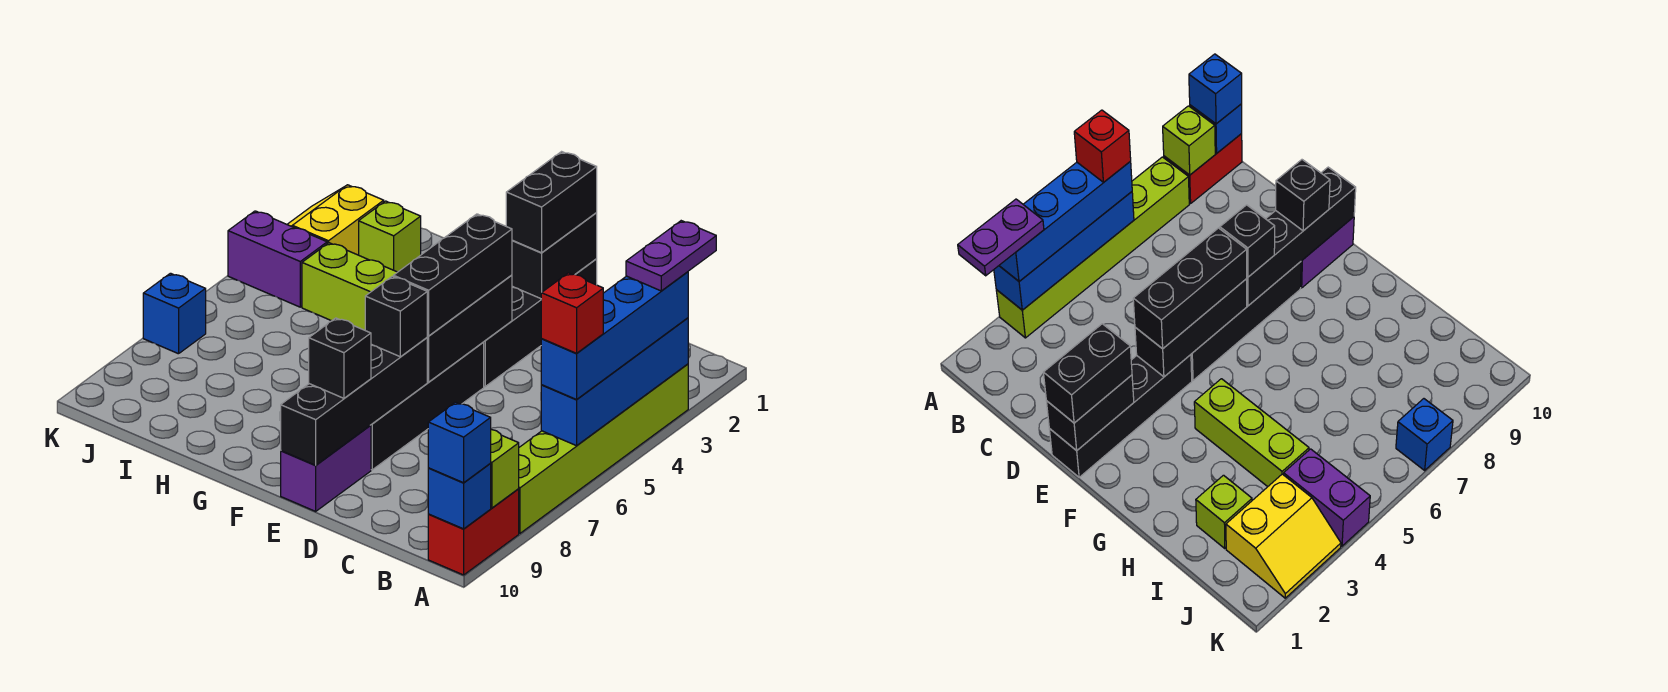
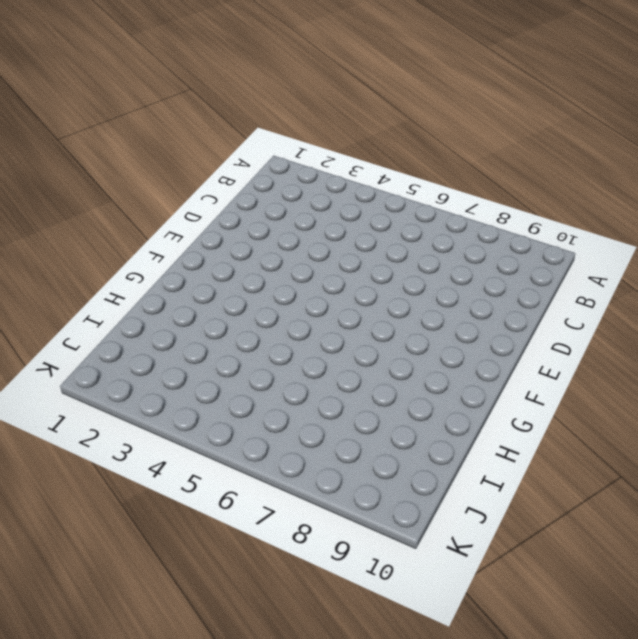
none -> lime brick A3:A8 level 1
none -> red brick A9:A10 level 1
none -> black brick E1:E4 level 1

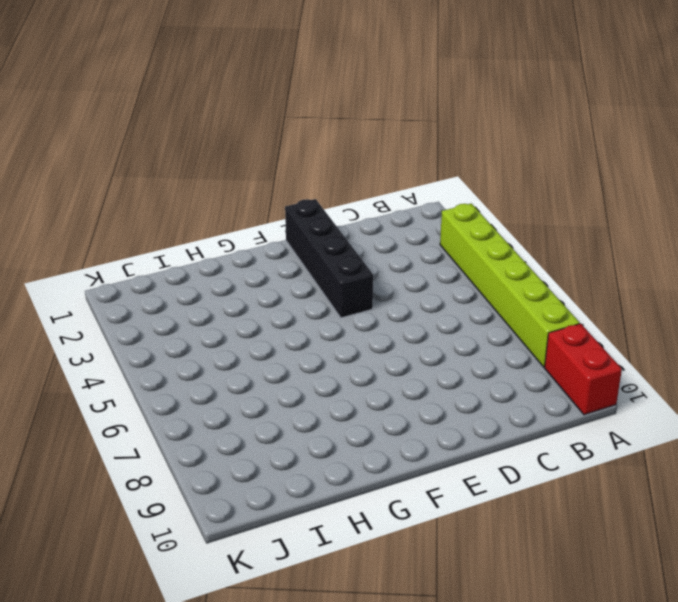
none -> black brick E5:E8 level 1
none -> purple brick E9:E10 level 1
none -> lime brick G4:I4 level 1

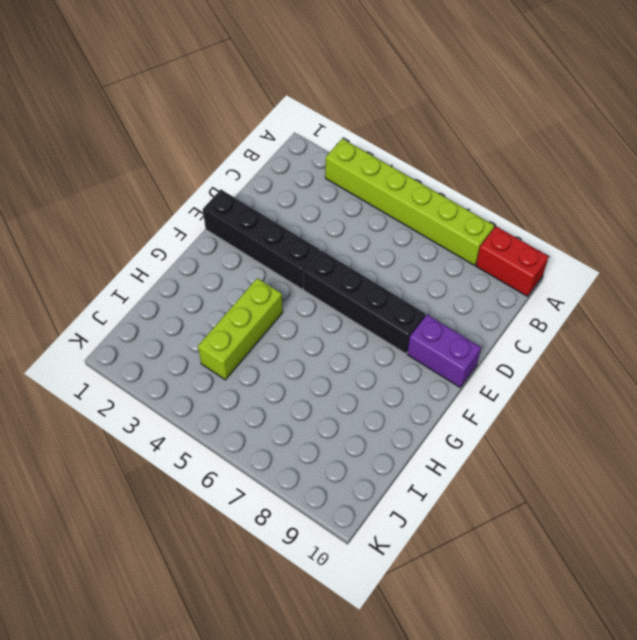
none -> lime brick I2 level 1
none -> yellow slope J2:K3 level 1 top J
none -> purple brick J4:K4 level 1

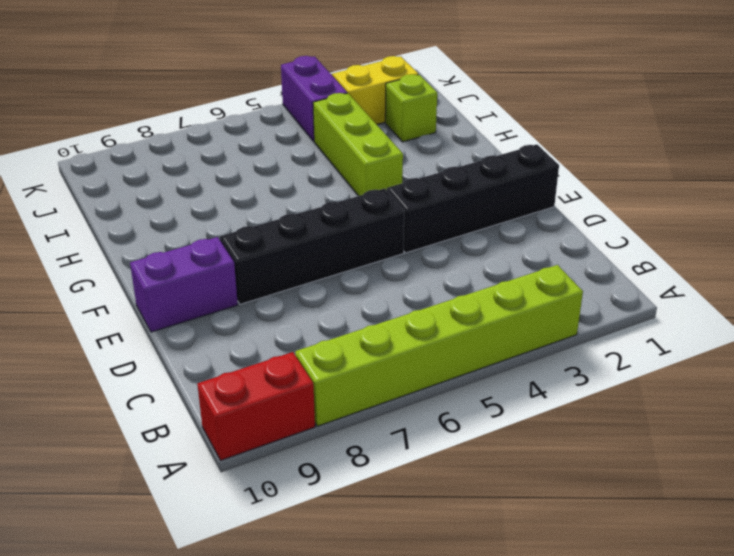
none -> blue brick K7 level 1
none -> blue brick A3:A6 level 2
none -> lime brick A9 level 2

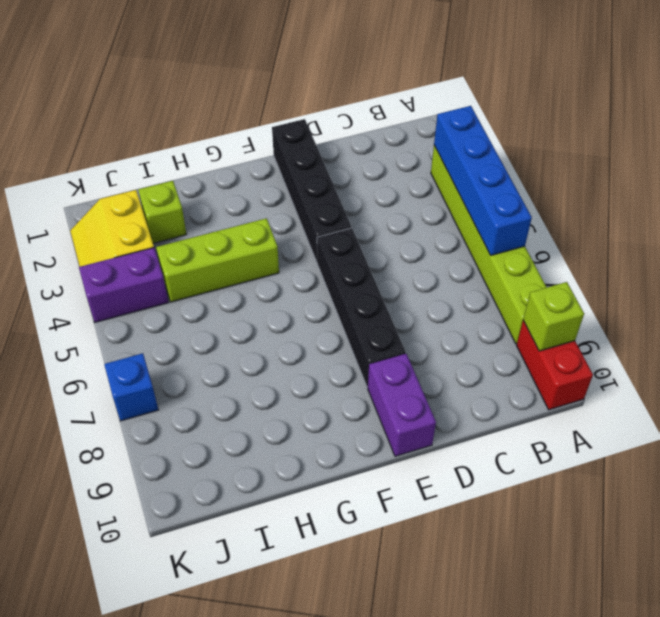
none -> blue brick A10 level 2
none -> black brick E1:E2 level 2
none -> black brick E4:E6 level 2

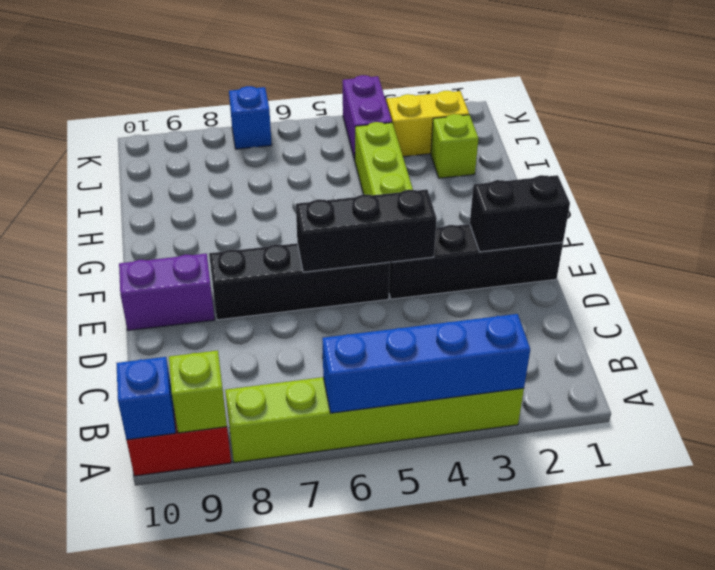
none -> black brick E7:E10 level 2
none -> blue brick A3:A6 level 3
none -> blue brick A10 level 3

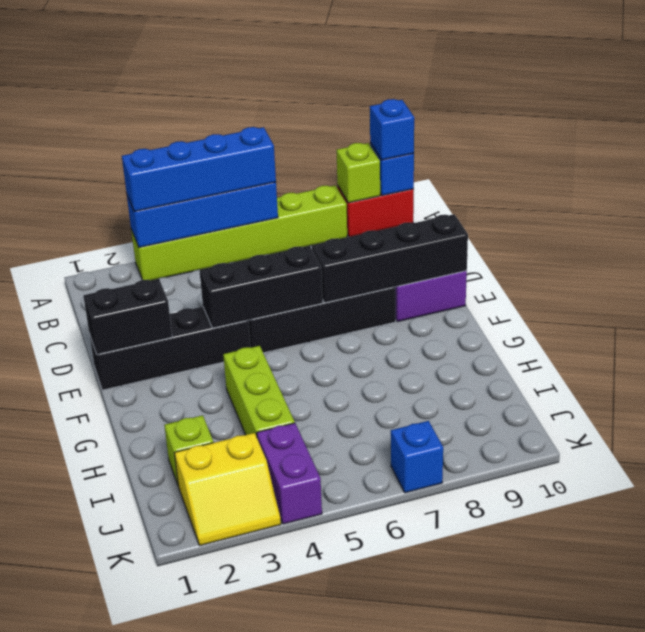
none -> black brick E1:E2 level 3
none -> black brick E4:E6 level 3
none -> black brick E7 level 3

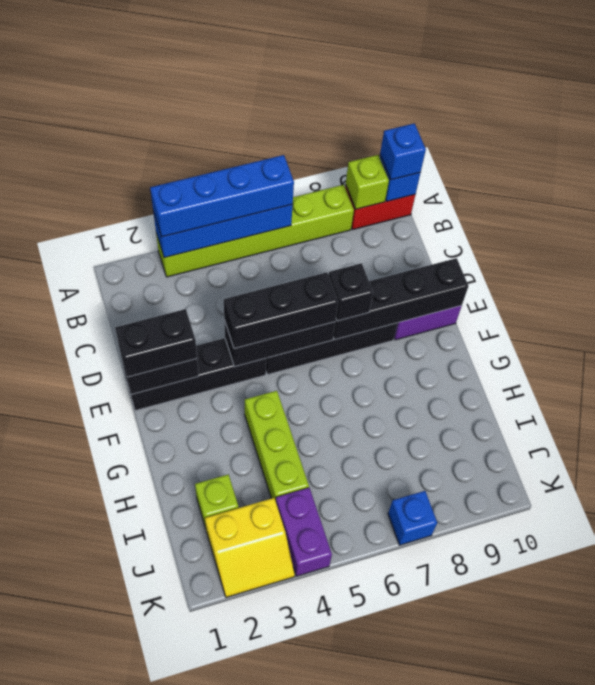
none -> black brick E9 level 3
none -> purple plate A2:A3 level 4
none -> red brick A6 level 4

